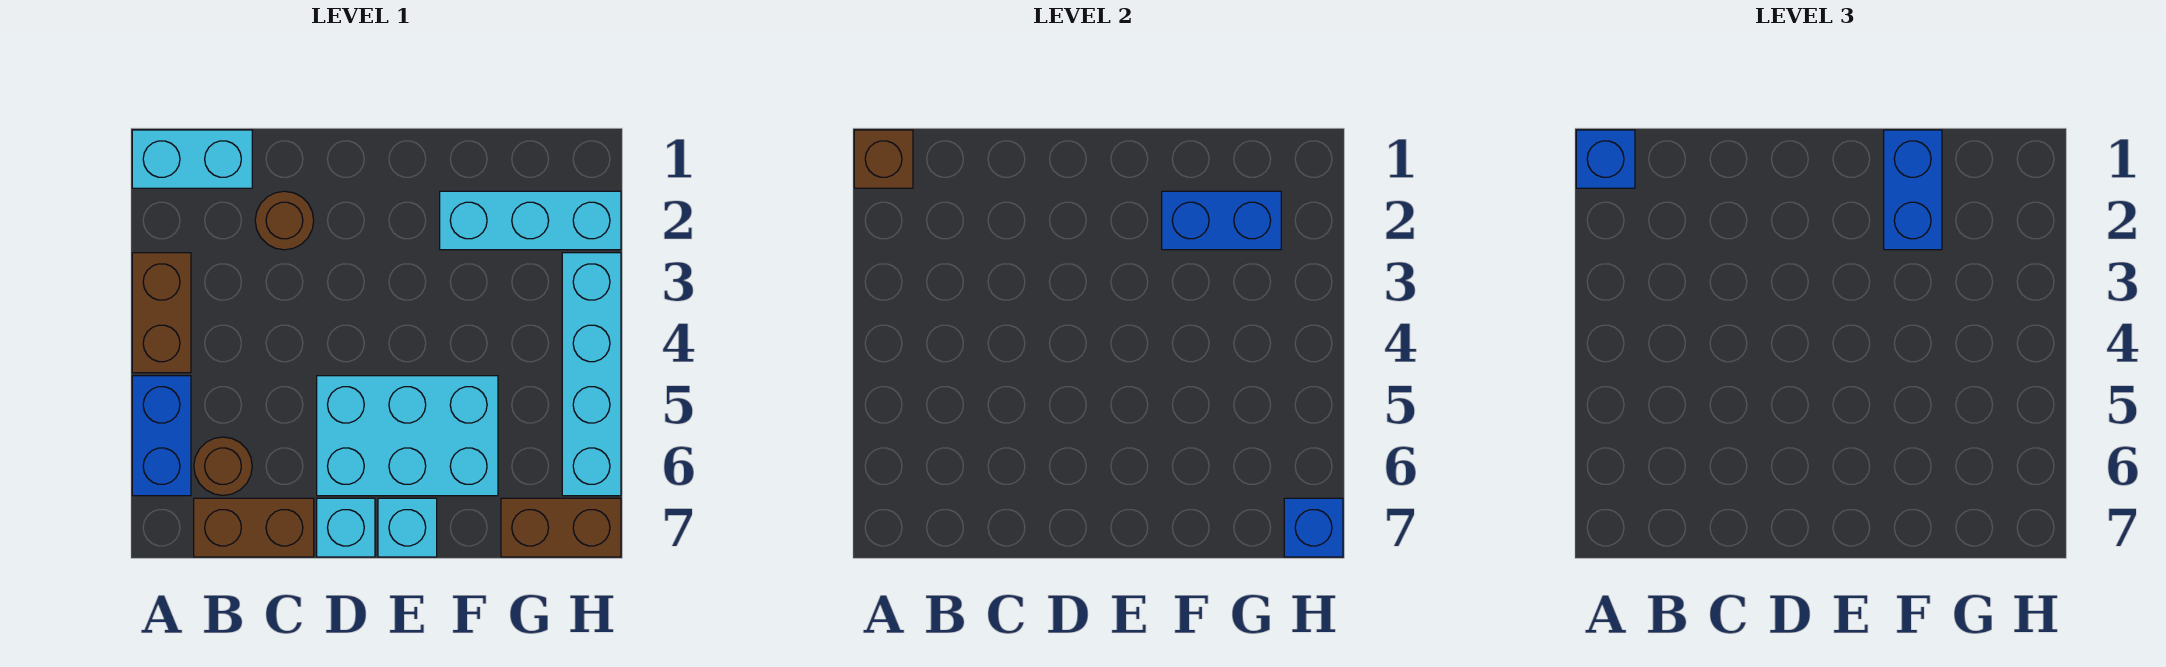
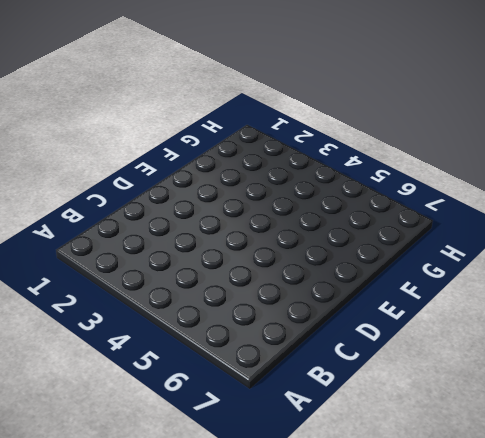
none -> cyan brick A1:B1 level 1
none -> brown brick A3:A4 level 1
none -> blue brick A5:A6 level 1

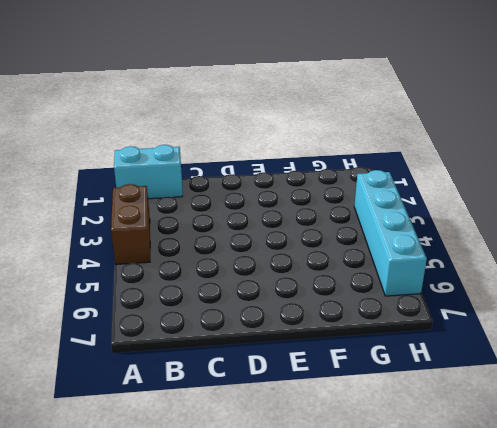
none -> blue brick A5:A6 level 1
none -> brown round brick B6 level 1
none -> brown brick B7:C7 level 1

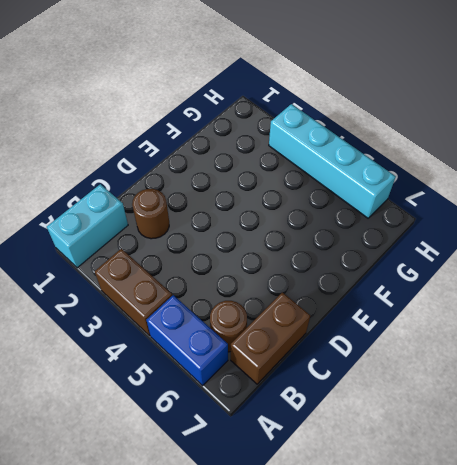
none -> cyan brick D5:F6 level 1
none -> cyan brick D7 level 1
none -> cyan brick E7 level 1

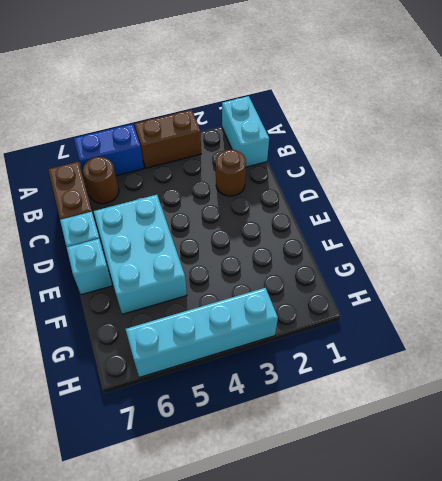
none -> cyan brick F2:H2 level 1
none -> brown brick G7:H7 level 1
none -> brown brick A1 level 2

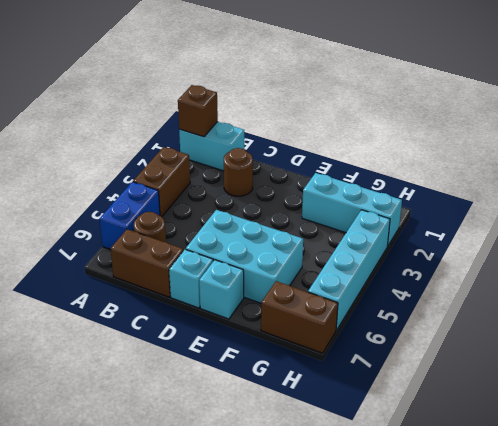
none -> blue brick F2:G2 level 2
none -> blue brick H7 level 2
none -> blue brick A1 level 3

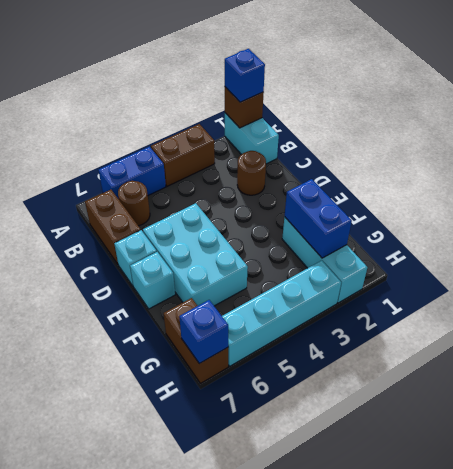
none -> blue brick F1:F2 level 3

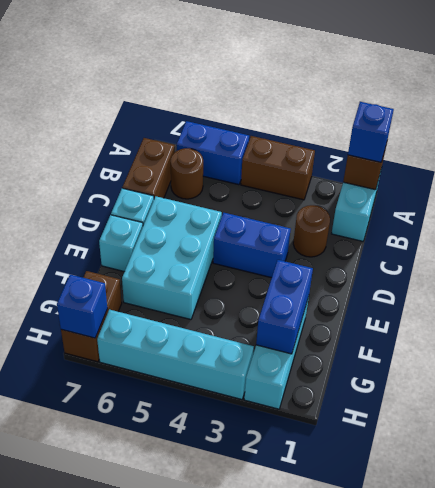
blue brick D3:D4 level 1 -> blue brick F1:F2 level 3

